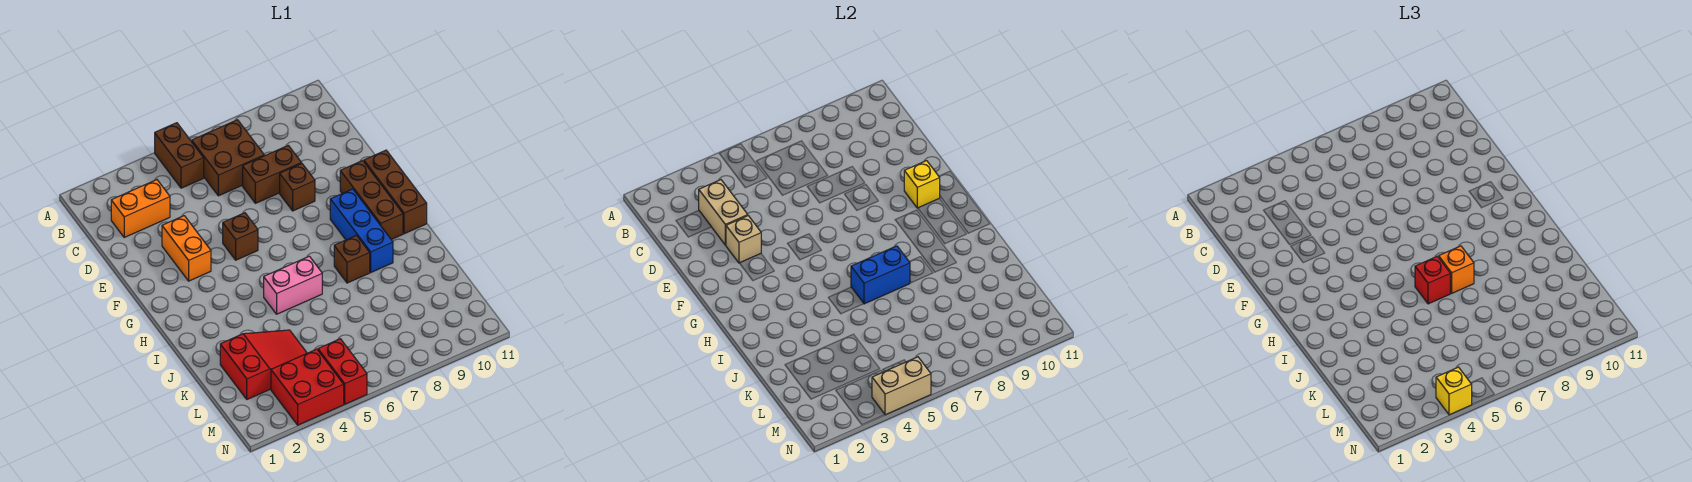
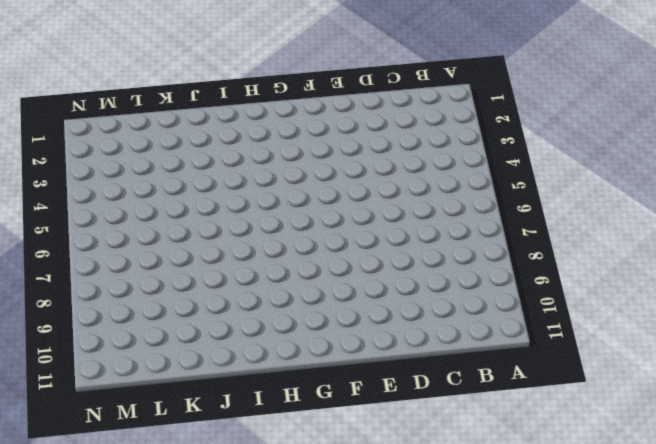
none -> brown brick A5:B5 level 1
none -> brown brick B6:C7 level 1
none -> orange brick C2:C3 level 1

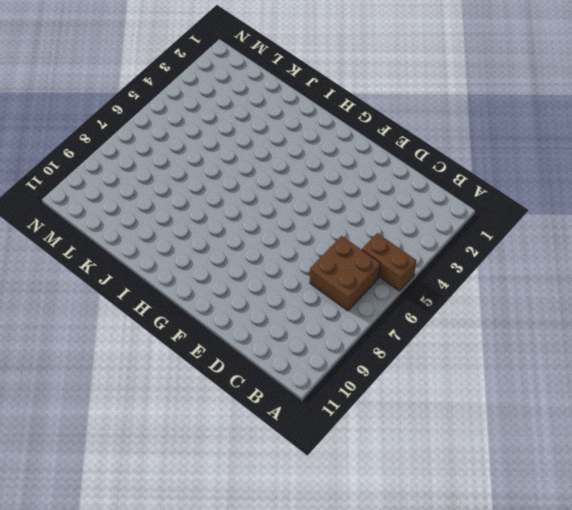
none -> orange brick C2:C3 level 1
none -> brown brick D7:D8 level 1
none -> orange brick E3:F3 level 1

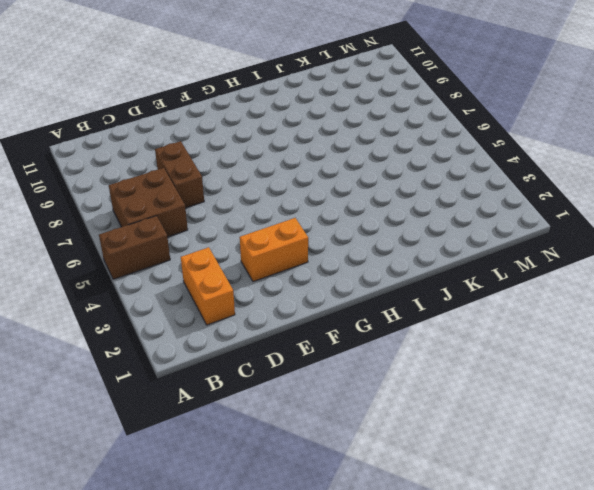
none -> brown brick E8 level 1
none -> brown brick F5 level 1
none -> brown brick F10:H10 level 1

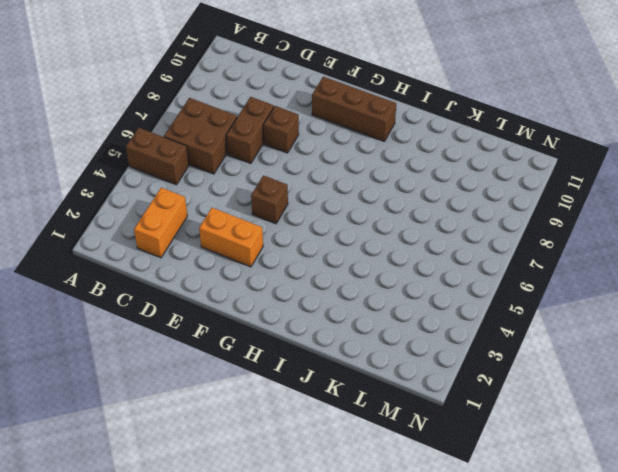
none -> brown brick F11:H11 level 1
none -> blue brick G9:I9 level 1
none -> pink brick I5:I6 level 1

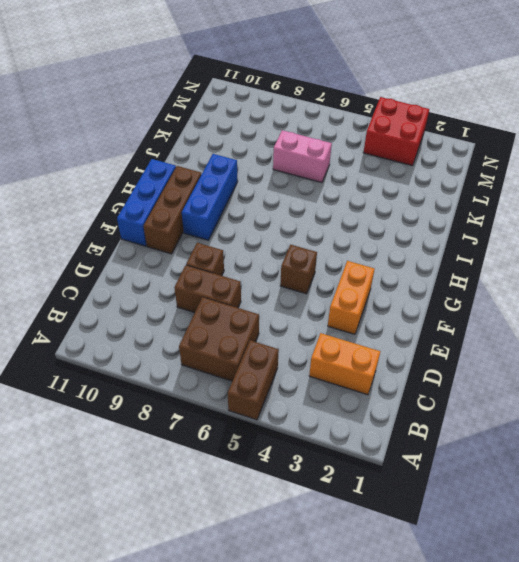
blue brick F11:H11 level 1 -> brown brick F11:H11 level 1
pink brick K6:K7 level 1 -> pink brick I5:I6 level 1
none -> brown brick I8 level 1
none -> red slope K2:L4 level 1 top 2
none -> red brick M5:N5 level 1

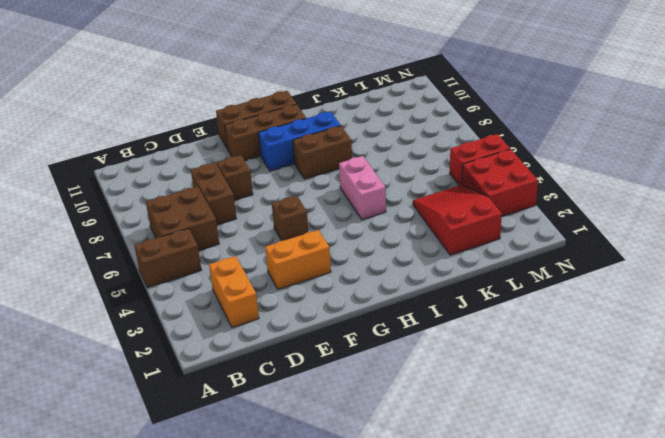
brown brick H8:I8 level 1 -> brown brick I8 level 1
none -> tan brick C3:D3 level 2
none -> tan brick E3 level 2
none -> yellow brick F10 level 2

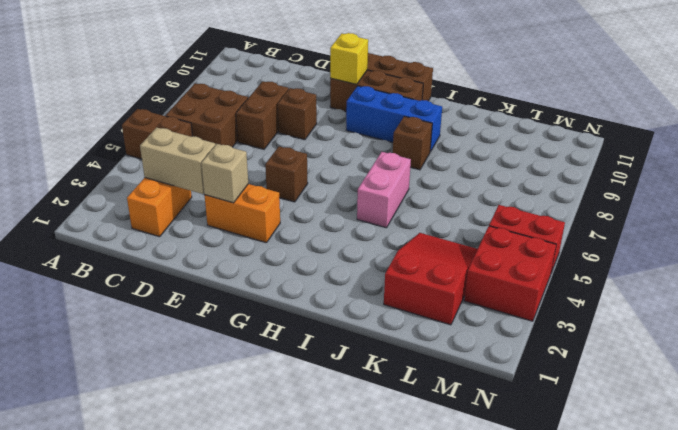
none -> blue brick I6:I7 level 2
none -> tan brick N4:N5 level 2
none -> red brick I6 level 3

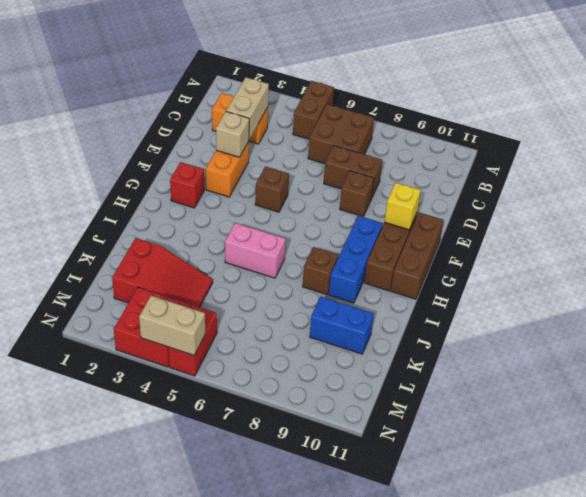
red brick G2 level 1 -> red brick I6 level 3
blue brick K9:K10 level 1 -> blue brick I6:I7 level 2
none -> orange brick I7 level 3
none -> yellow brick N4 level 3

